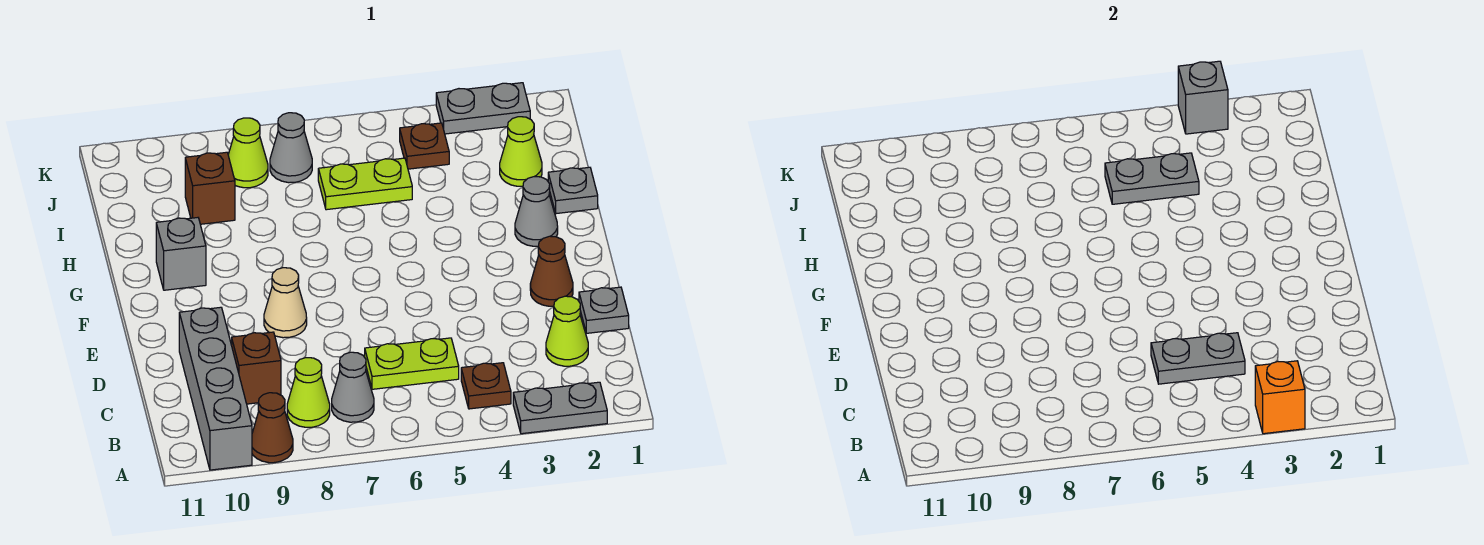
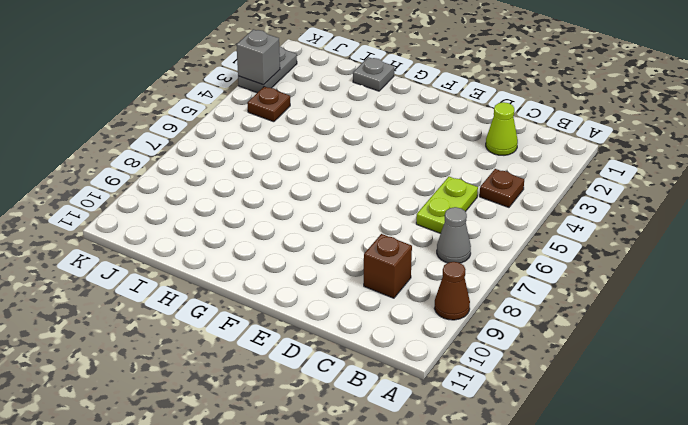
none -> grey plate A2:A3 level 1
none -> grey brick A10:D10 level 1
none -> lime cone B8 level 1

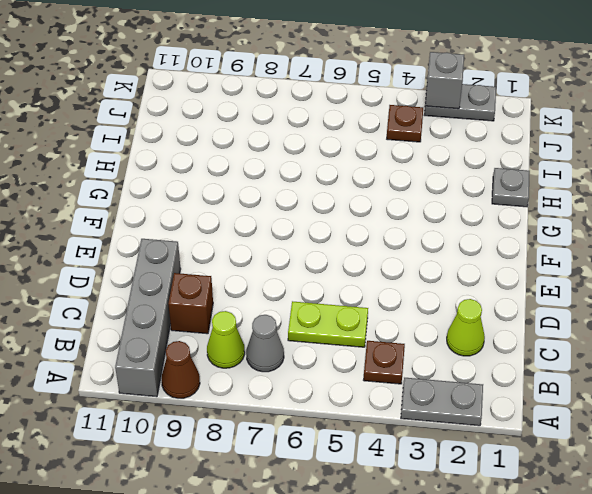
none -> grey plate D1 level 1
none -> brown cone E2 level 1
none -> tan cone E8 level 1

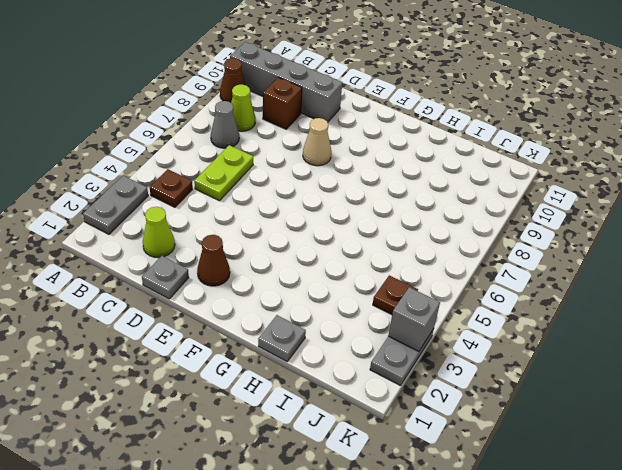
none -> grey cone G2 level 1
none -> grey brick G10 level 1
none -> lime cone I2 level 1

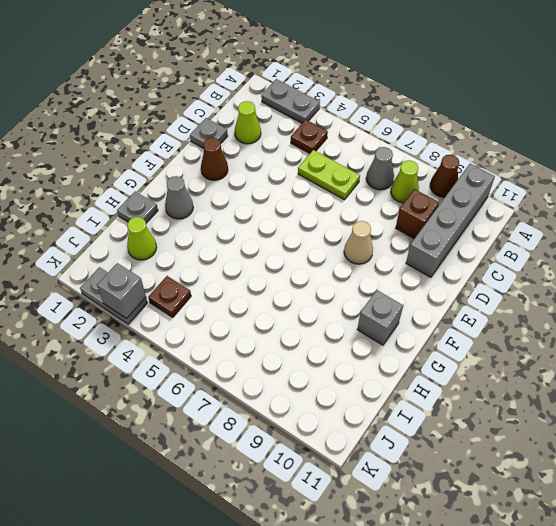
none -> lime plate I5:I6 level 1
none -> brown brick I9 level 1
none -> grey cone J7 level 1

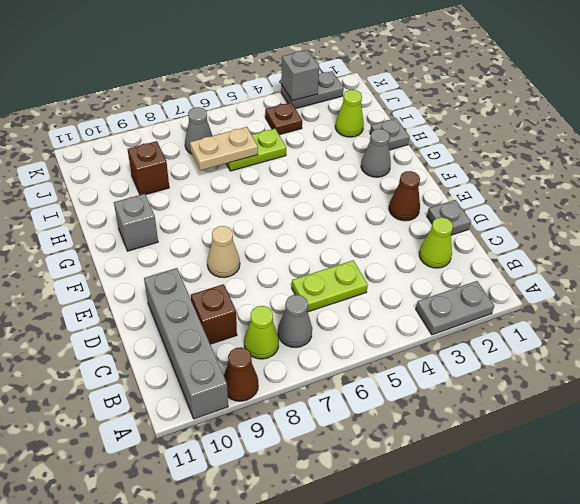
tan plate I6:I7 level 2 -> none
none -> brown plate B4 level 1
none -> lime cone J8 level 1
none -> orange brick A3 level 2

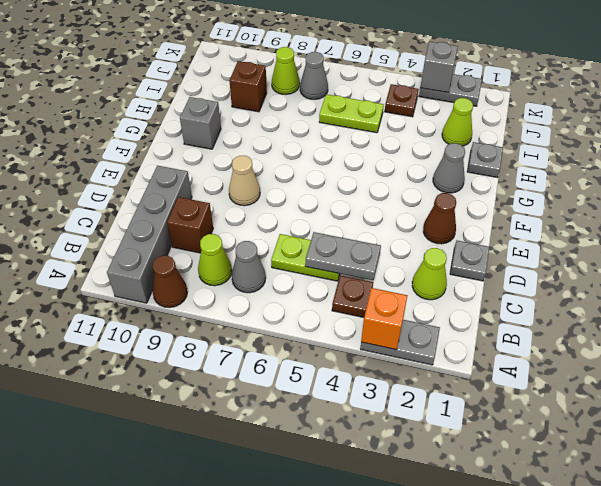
none -> grey plate I4:I5 level 2

